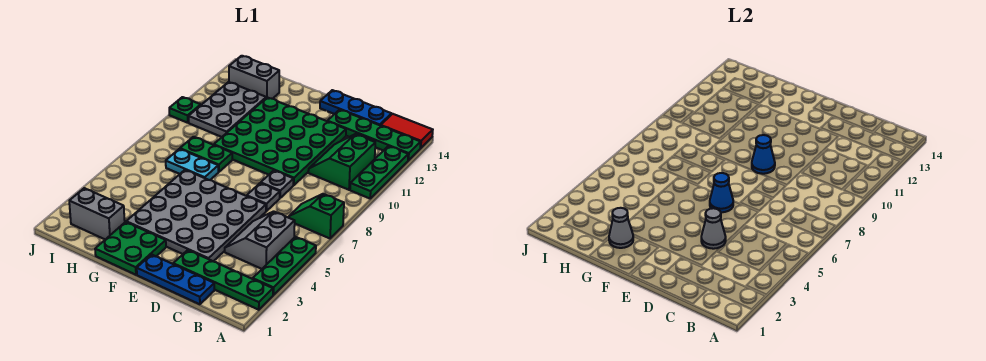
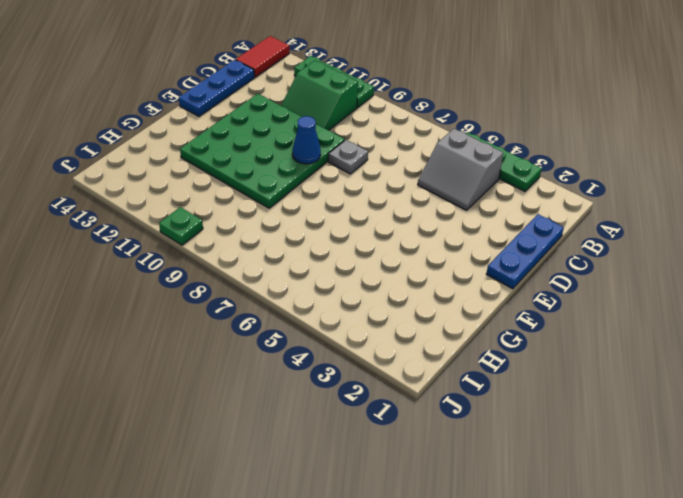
none -> green plate A2:D2 level 1
none -> green slope A7:B7 level 1 top A
none -> green plate A13:D13 level 1

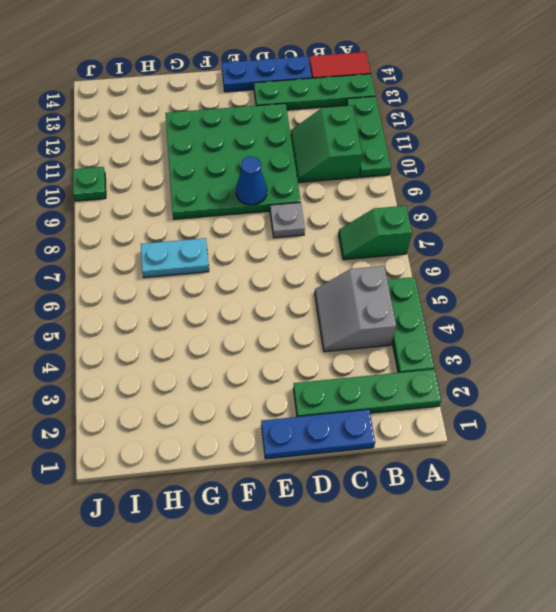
none -> grey plate D3:G6 level 1
none -> grey plate D7 level 1
none -> green plate F1:G2 level 1

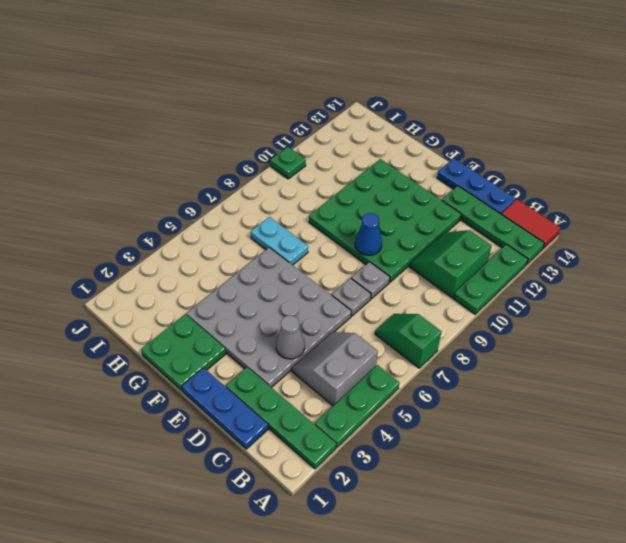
none -> green plate G8:H8 level 1
none -> grey brick H2:I2 level 1
none -> grey plate H10:I12 level 1

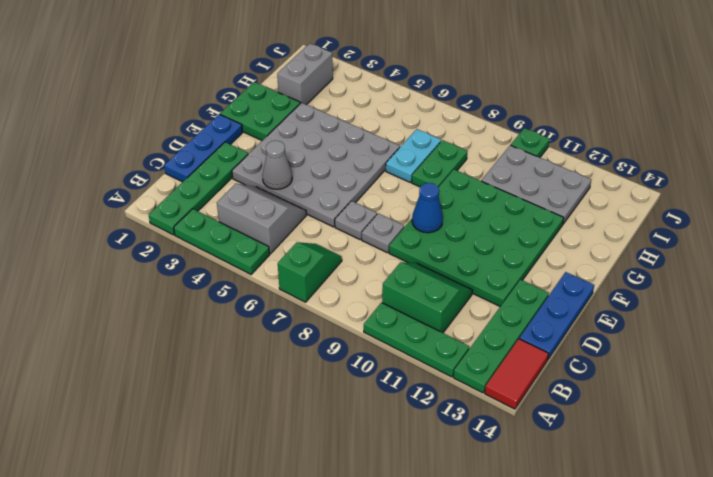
none -> grey brick H13:I13 level 1
none -> blue cone E6 level 2
none -> grey cone G2 level 2

